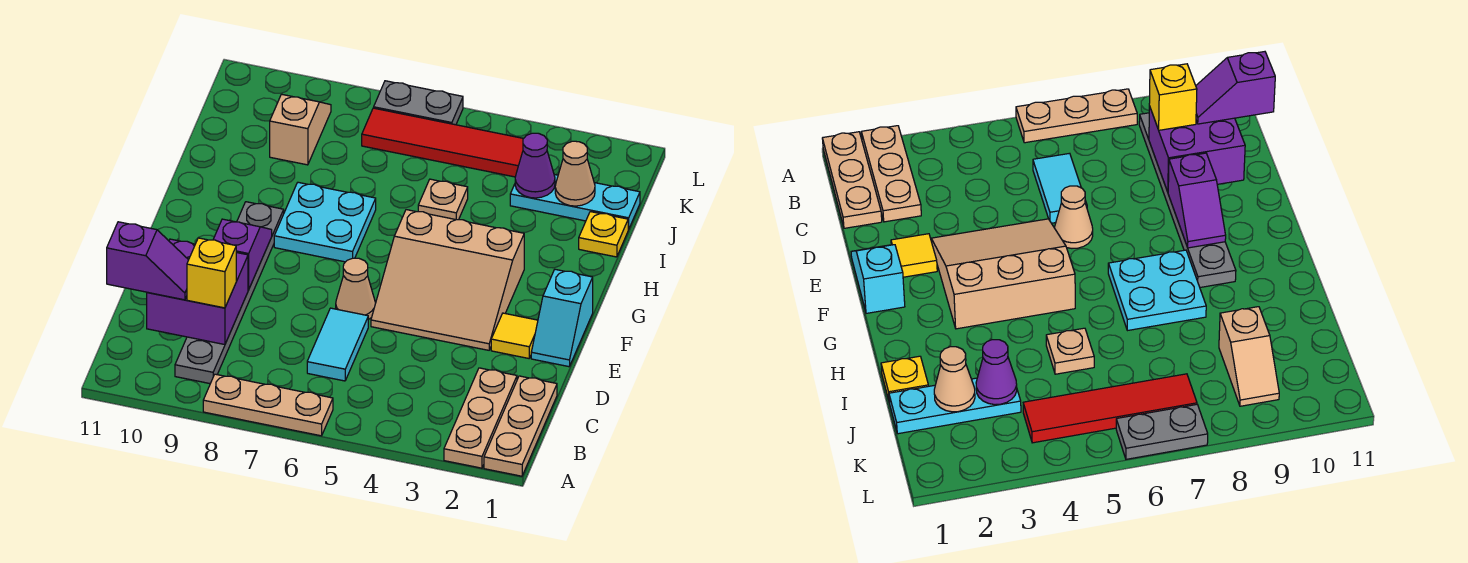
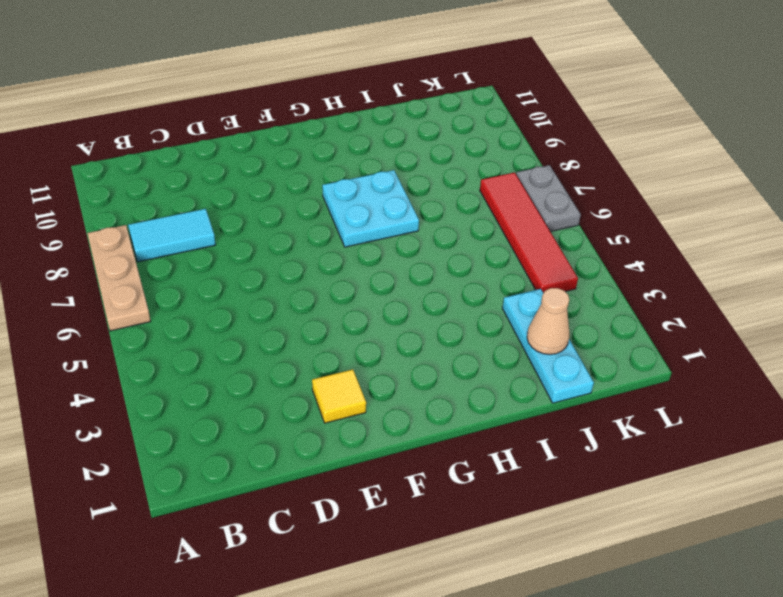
cyan tile B8:C8 level 1 -> cyan tile C6:D6 level 1
none -> tan plate A1:C1 level 1
none -> tan plate A2:C2 level 1
none -> grey plate B9:G9 level 1

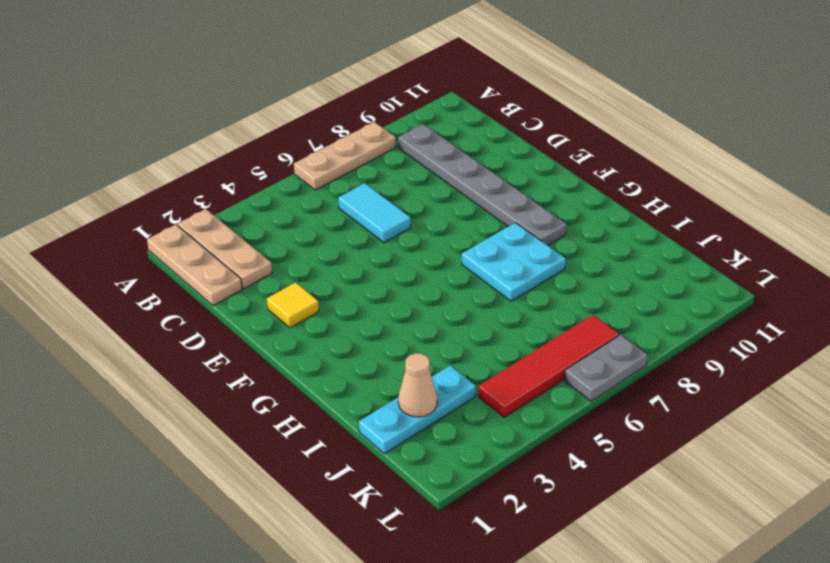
none -> cyan slope E1:F1 level 1 top F
none -> tan slope E3:G5 level 1 top G
none -> tan cone E6 level 1

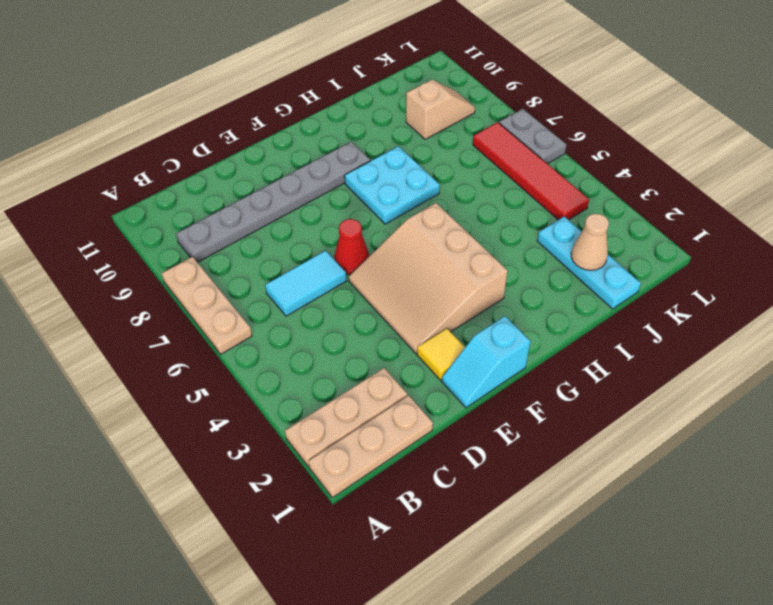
red cone E6 level 1 -> tan cone E6 level 1
none -> yellow plate I1 level 1
none -> tan plate I5 level 1
none -> purple brick C9:D10 level 2

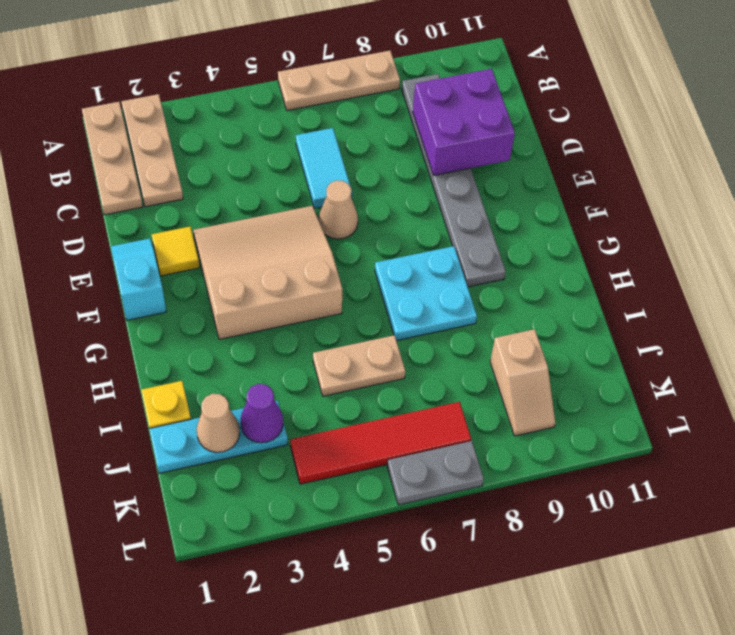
tan plate I5:I6 level 1 -> tan plate I5 level 1
none -> purple slope E9:F9 level 2 top E
none -> yellow brick C9 level 3
none -> purple slope C10:C11 level 3 top 11

